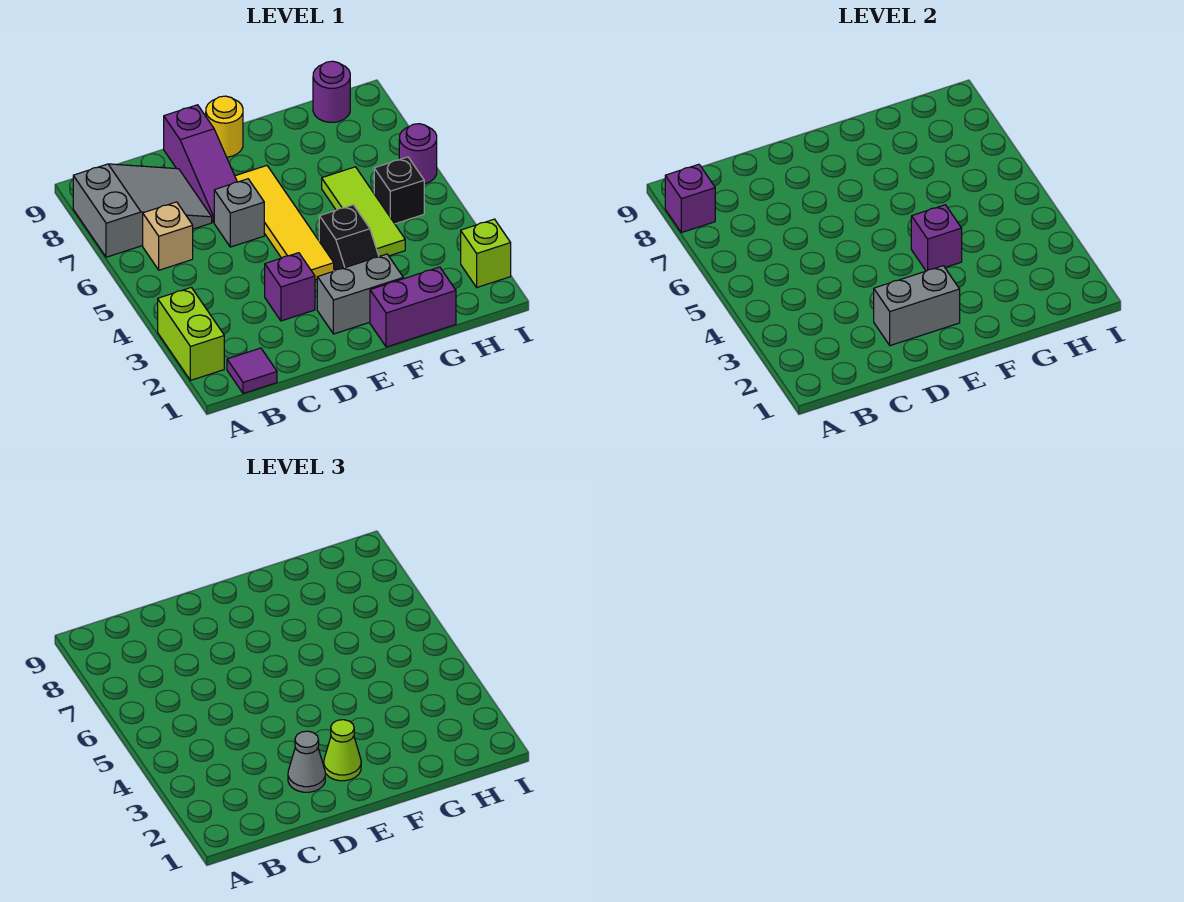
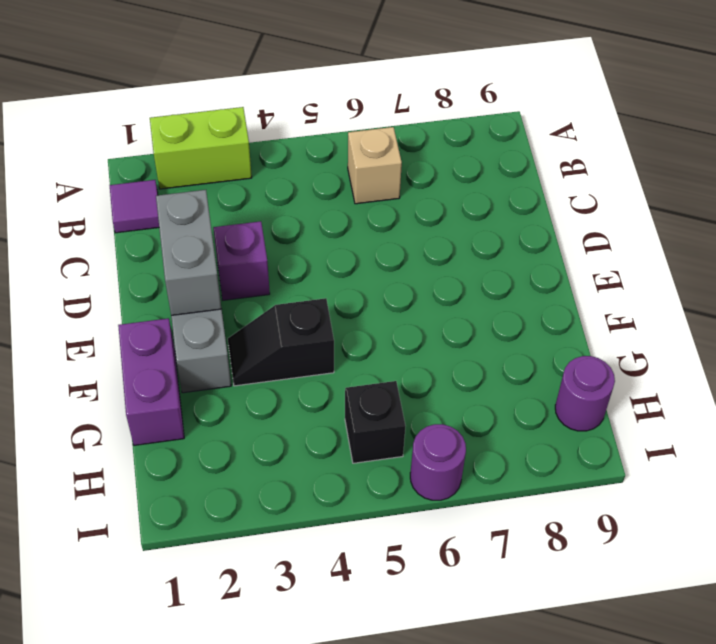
none -> grey slope A7:C8 level 1 top A
none -> grey brick D6 level 1
none -> purple slope D7:D9 level 1 top 9

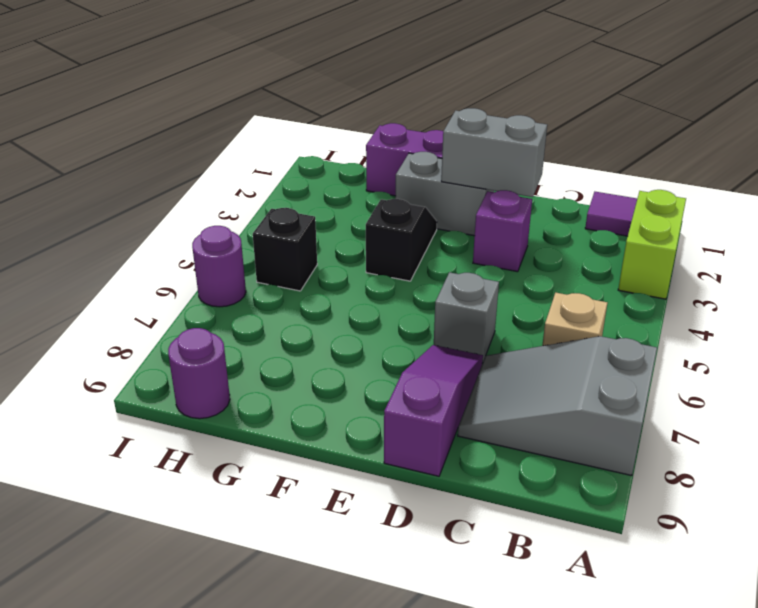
none -> yellow tile E4:E7 level 1
none -> yellow round brick E9 level 1
none -> lime tile G4:G6 level 1

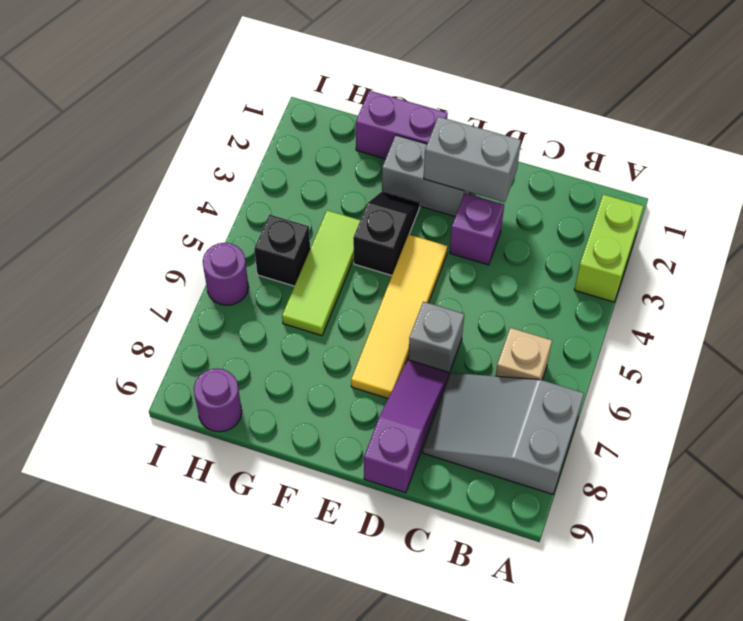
none -> purple tile B1 level 1
none -> yellow round brick E9 level 1
none -> lime brick I2 level 1

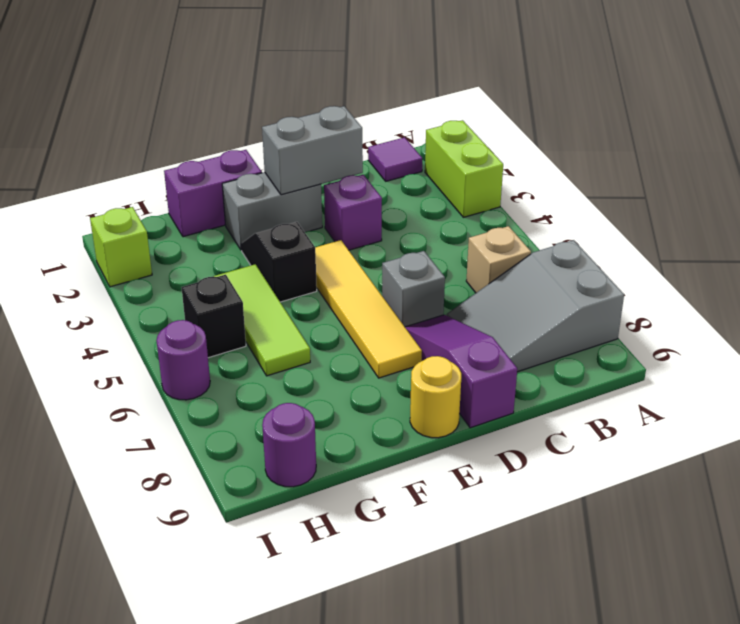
none -> purple brick A8 level 2
none -> purple brick F4 level 2
none -> grey cone D2 level 3

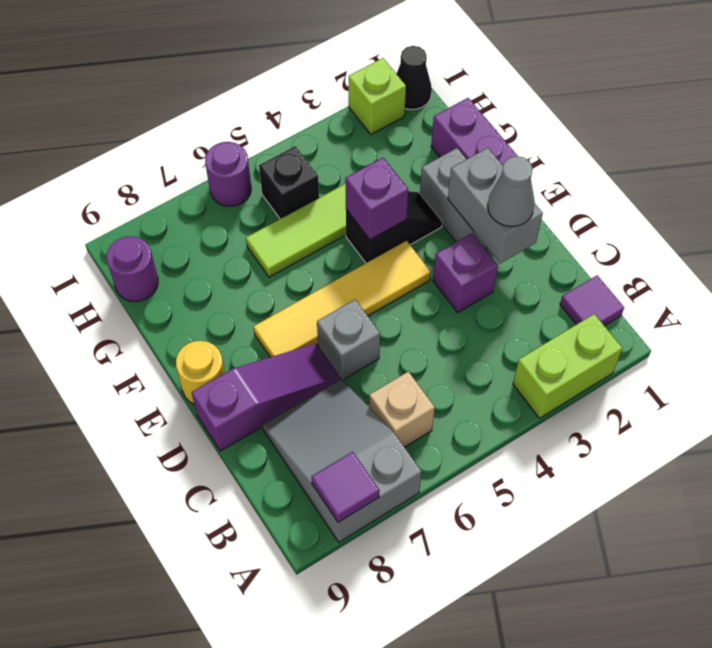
purple tile A8 level 2 -> purple brick A8 level 2
black cone I1 level 1 -> none
none -> lime cone E2 level 3

